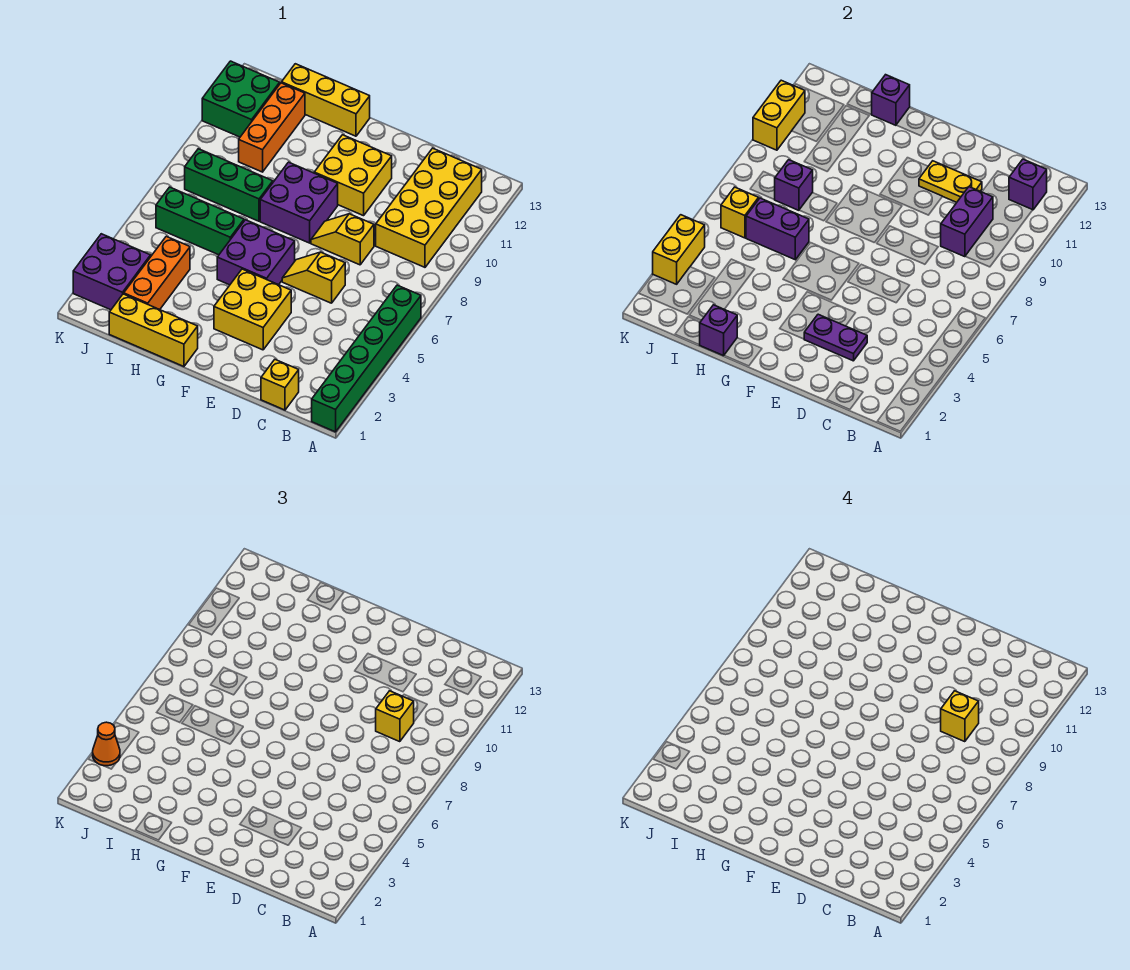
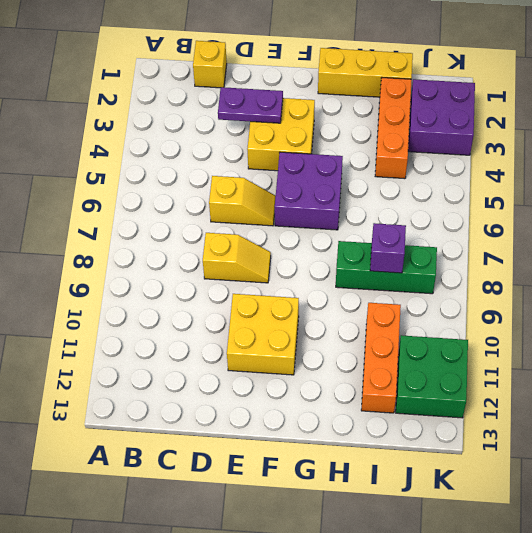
none -> green brick A1:A6 level 1
none -> yellow brick B9:C12 level 1
none -> purple brick F8:G9 level 1
none -> yellow brick G13:I13 level 1

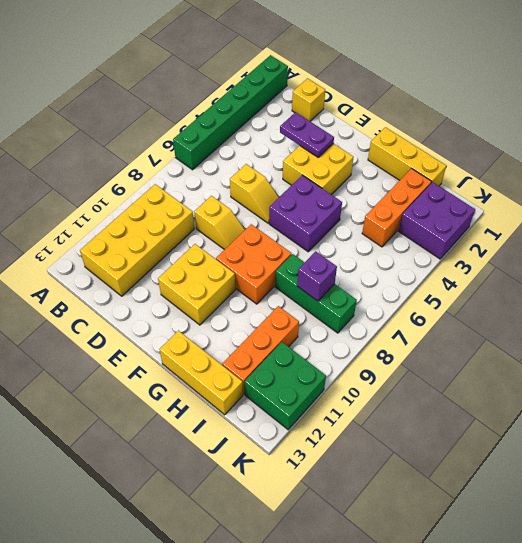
orange brick F8:G9 level 1 -> purple brick F8:G9 level 1
none -> green brick H6:J6 level 1
none -> purple brick B12 level 2
none -> purple brick C9:C10 level 2
none -> yellow plate D11:E11 level 2

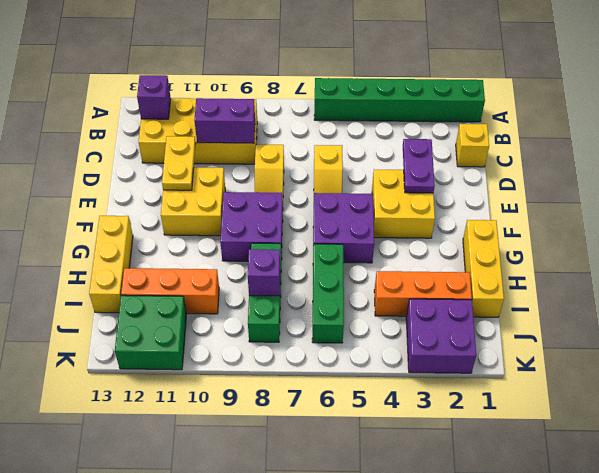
none -> purple brick H1 level 2
none -> purple brick H6:I6 level 2
none -> purple brick H13 level 2
none -> yellow brick J6 level 2

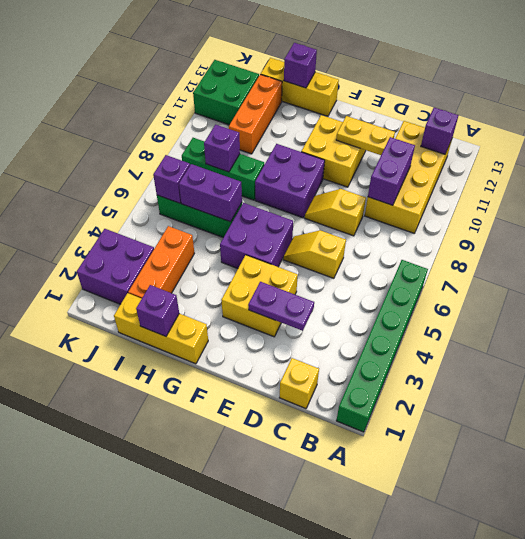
purple brick J6 level 2 -> yellow brick J6 level 2
none -> yellow brick K3:K4 level 2
none -> yellow brick K10:K11 level 2
none -> yellow brick C9 level 3
none -> orange cone K3 level 3

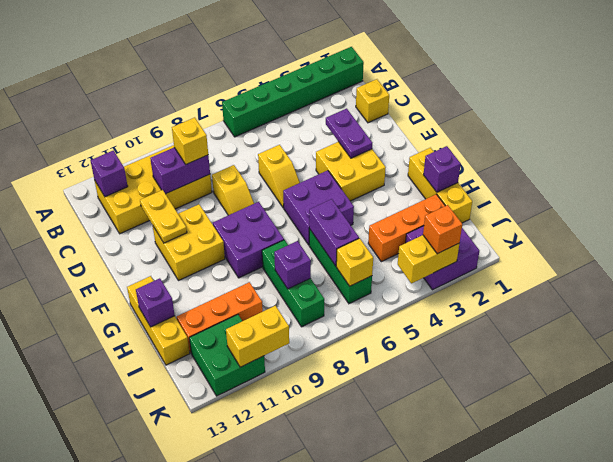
orange brick K3 level 3 -> orange cone K3 level 3
none -> yellow brick C9 level 4

